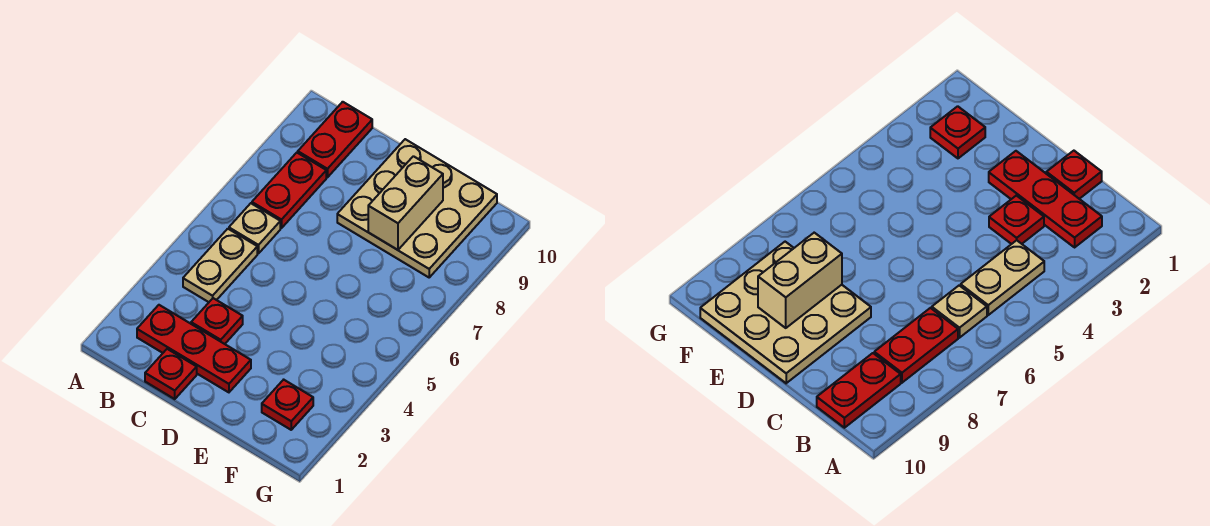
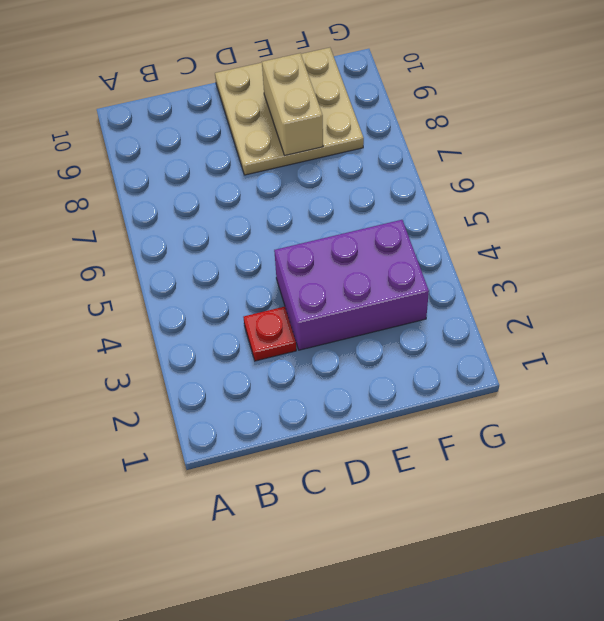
purple brick D3:F4 level 1 -> none
none -> red plate B2:D2 level 1
none -> tan plate B4:B5 level 1

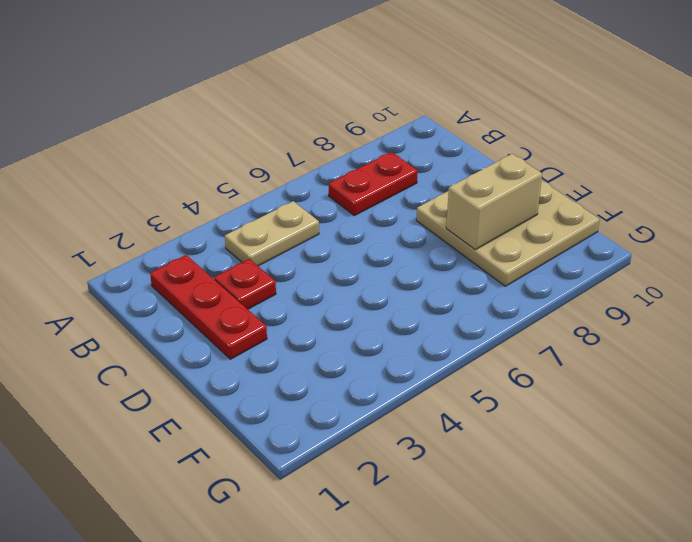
none -> tan plate B6 level 1
none -> red plate B9:B10 level 1

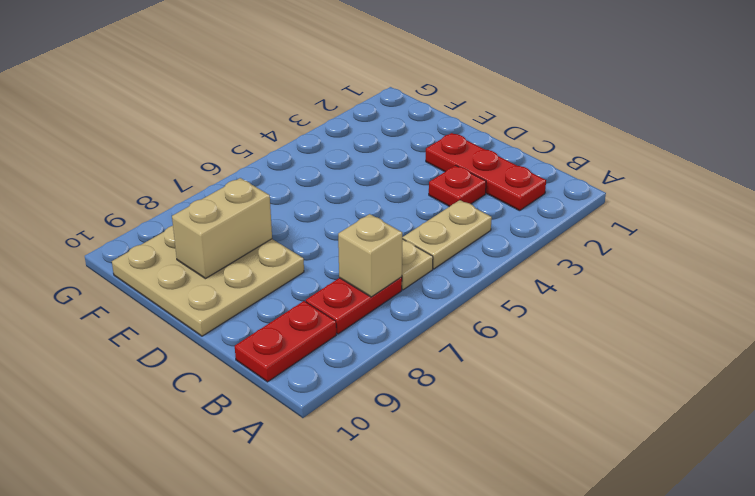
tan brick B7 level 2 -> none
none -> red plate C1 level 1
none -> red plate F2 level 1

